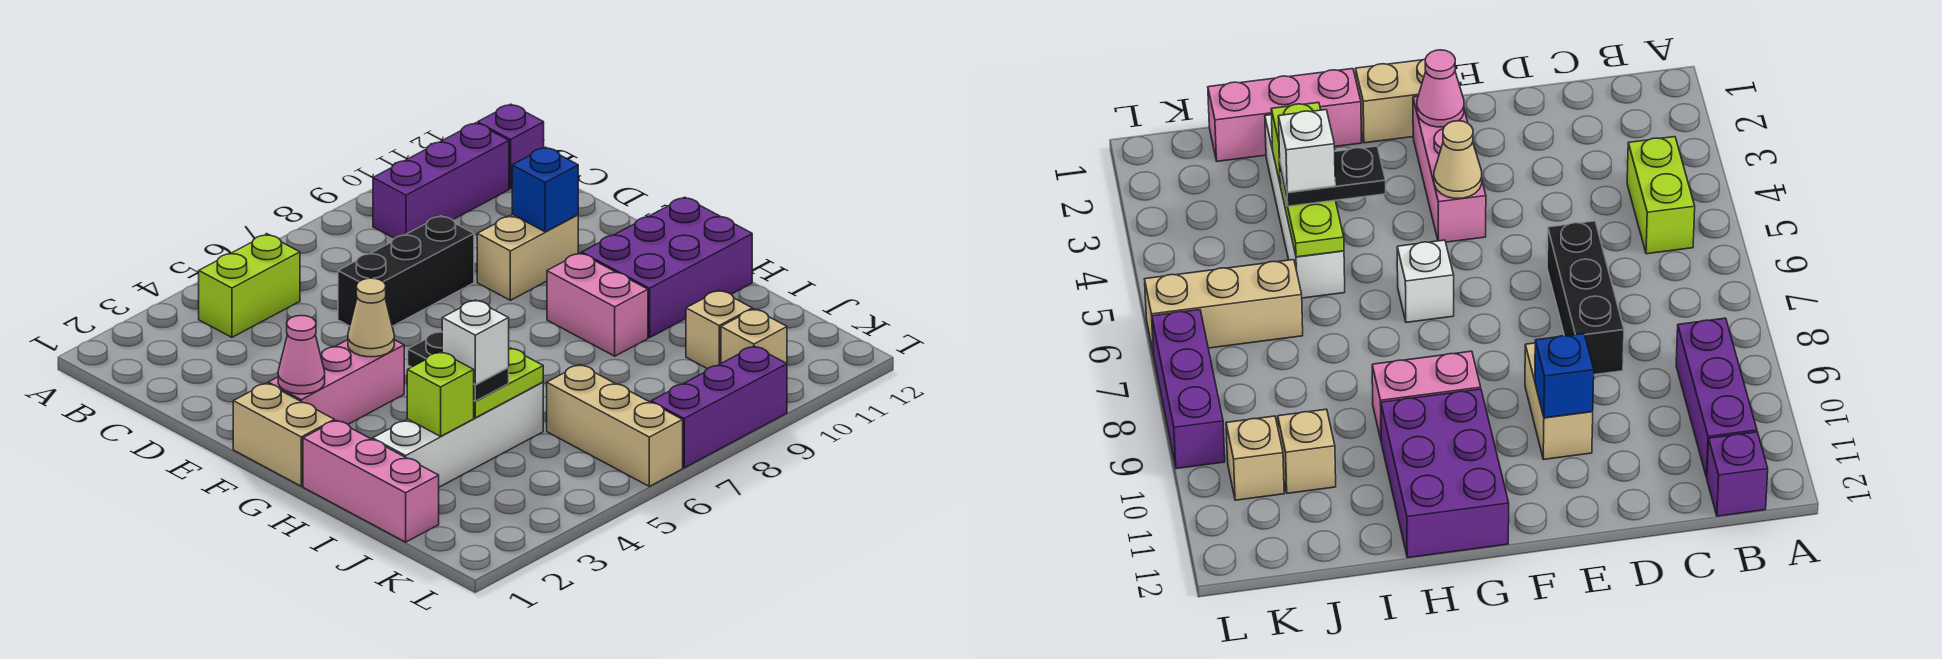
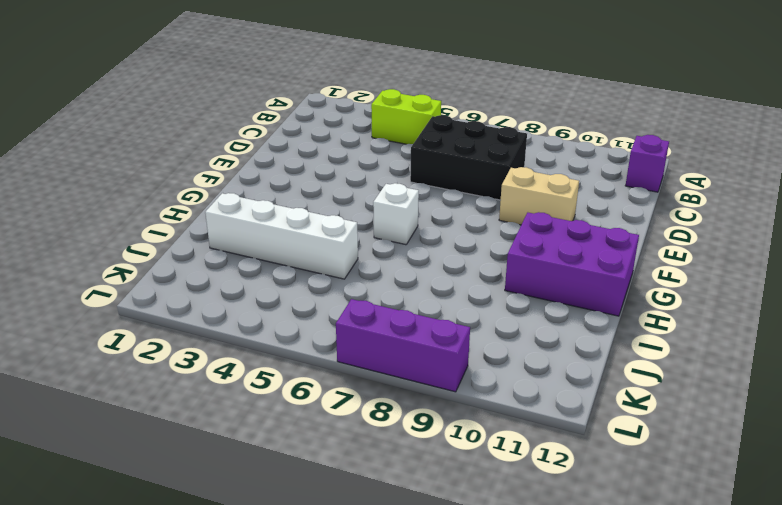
black brick C6:D8 level 1 -> black brick D6:D8 level 1
none -> purple brick B9:B11 level 1
none -> tan brick F1:G1 level 1
none -> pink brick F2:F4 level 1

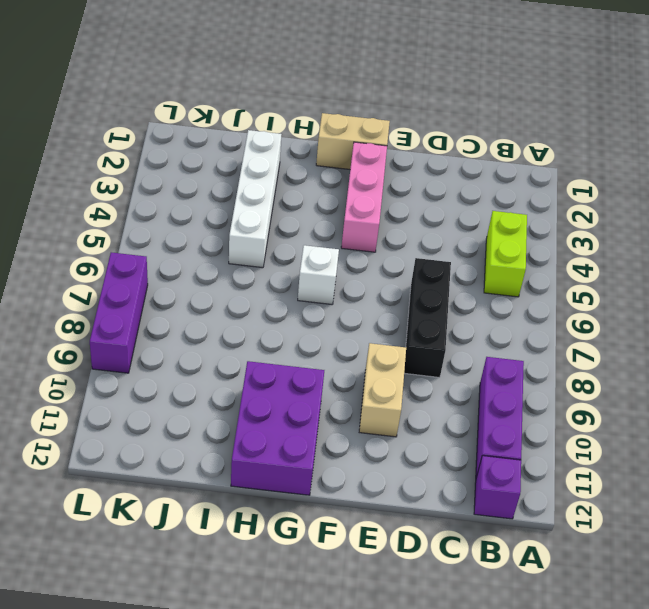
none -> pink brick G9:H9 level 1
none -> pink brick H1:J1 level 1
none -> tan brick J6:L6 level 1

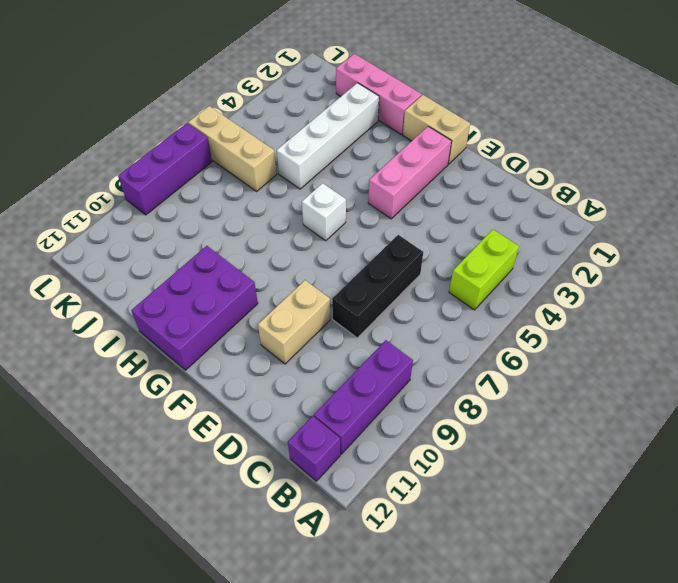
none -> pink brick G9:H9 level 1
none -> tan brick J10 level 1
none -> tan brick K10 level 1

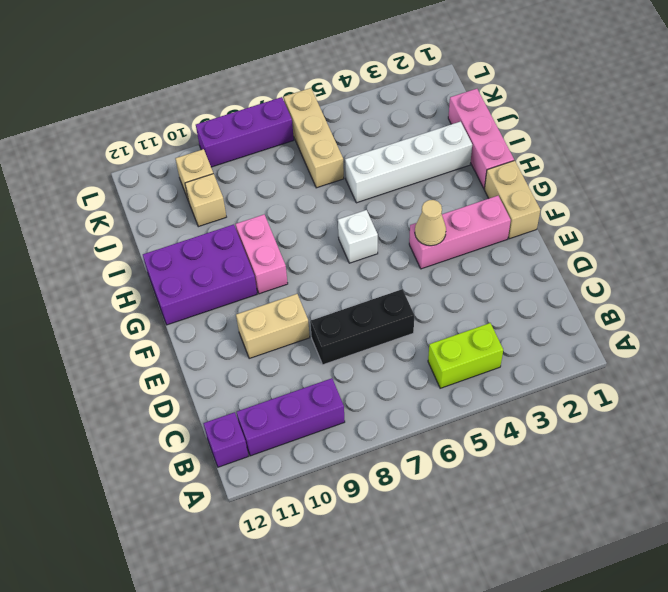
none -> blue brick E10 level 2
none -> pink cone F2 level 2
none -> lime brick I3 level 2

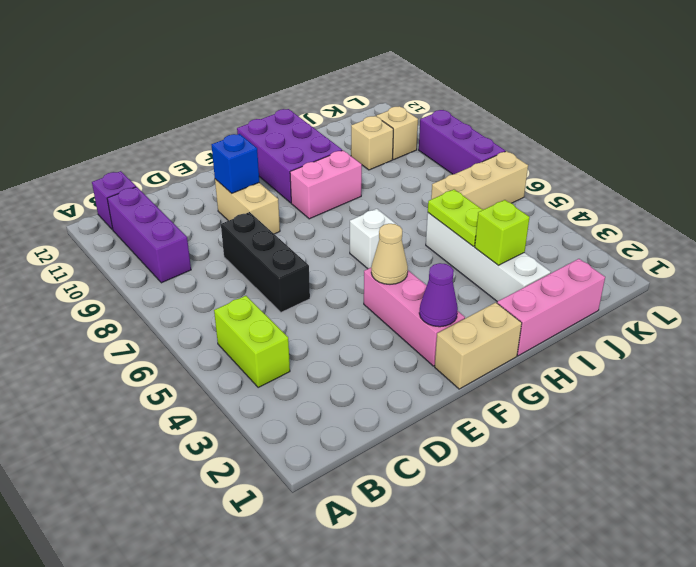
purple cone F2 level 2 -> pink cone F2 level 2
none -> black plate H4:I4 level 3
none -> white brick I4 level 4

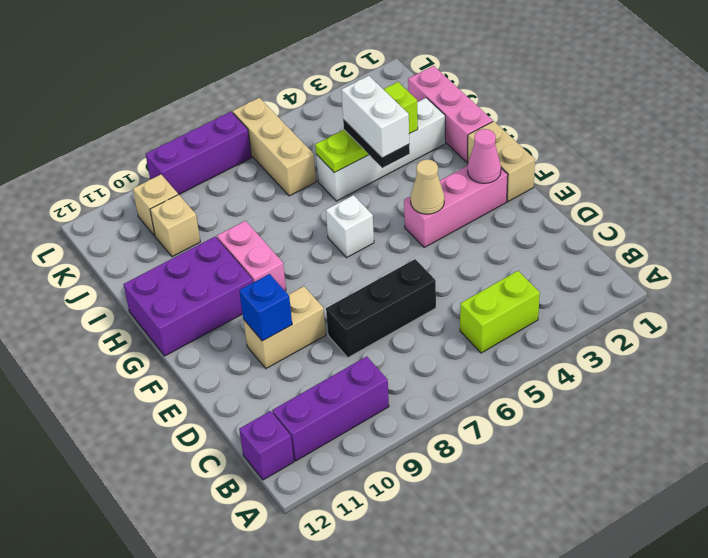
white brick H4:I4 level 4 -> white brick I4 level 4

